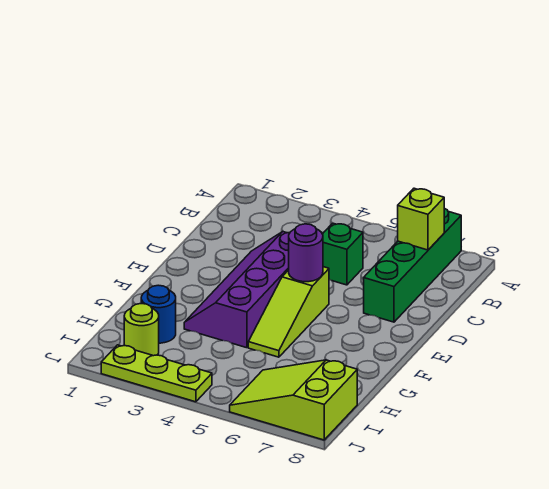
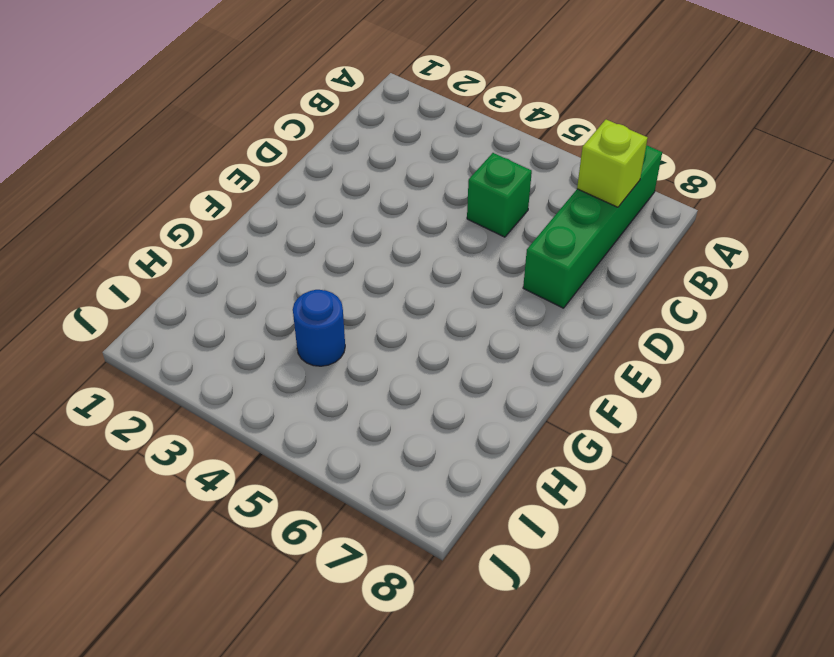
blue round brick H4 level 1 -> blue round brick H2 level 1
none -> purple slope D3:G4 level 1 top 4
none -> lime slope E5:G5 level 1 top E

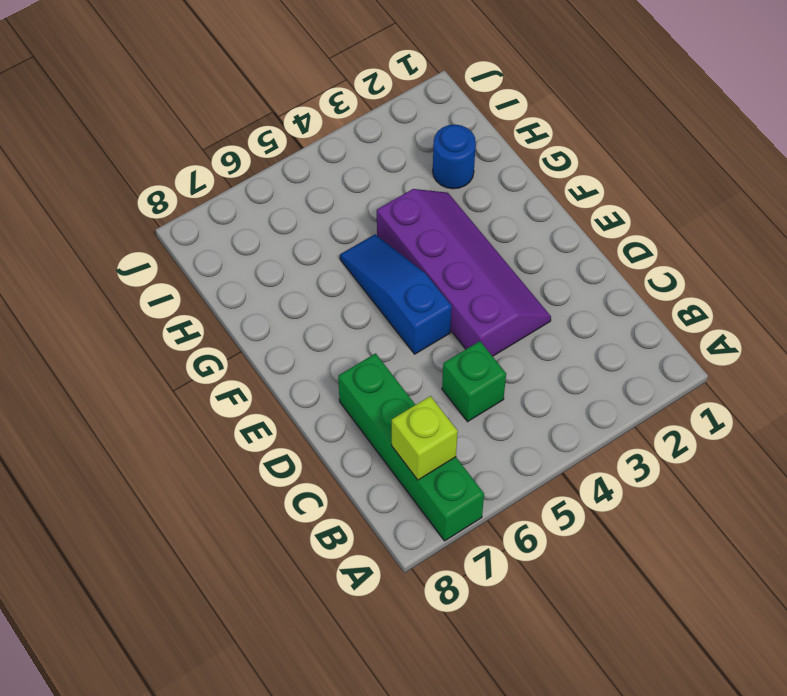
blue slope E5:G5 level 1 top E -> lime slope E5:G5 level 1 top E
none -> lime round brick I2 level 1
none -> lime slope I6:J8 level 1 top 8

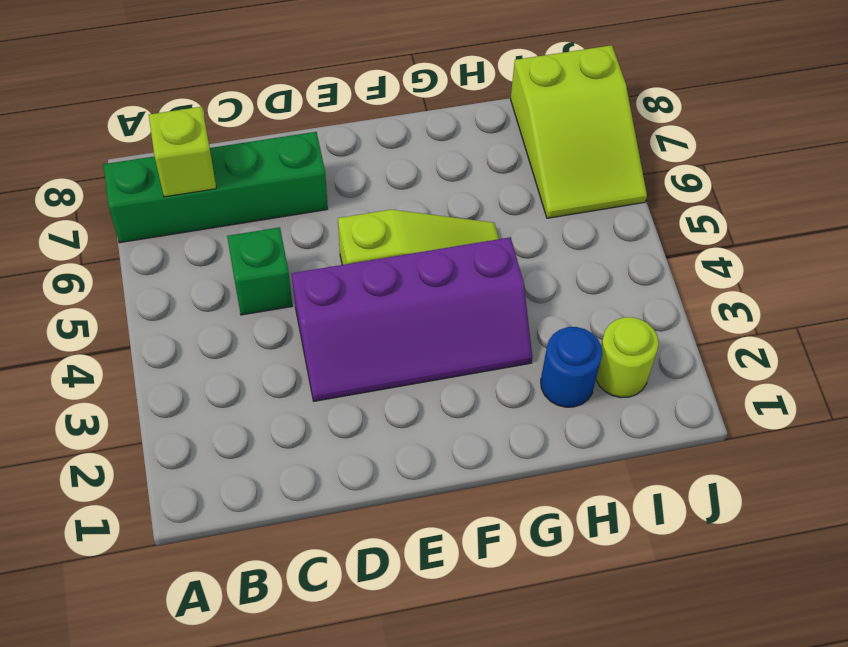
none -> lime plate J2:J4 level 1
none -> purple round brick E5 level 2

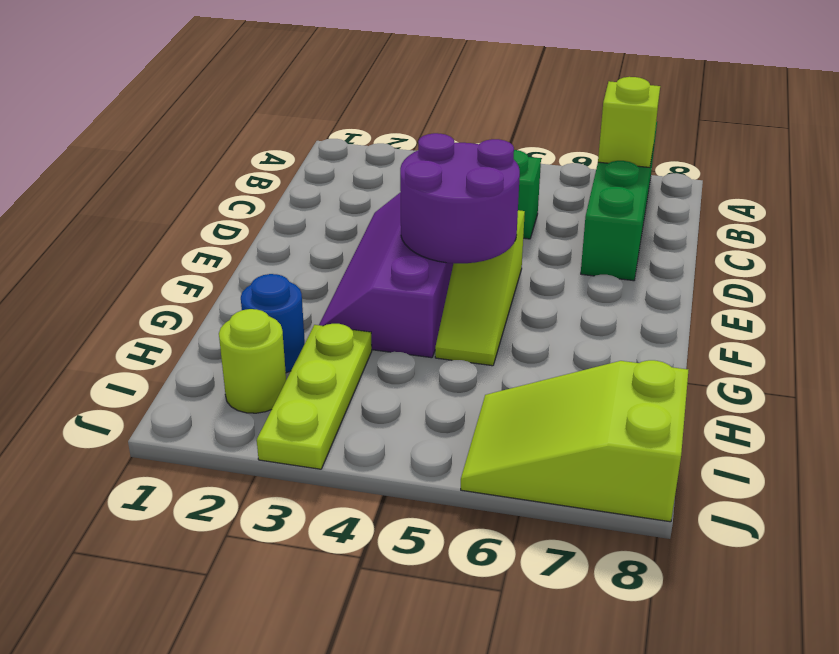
purple round brick E4:F5 level 2 -> purple round brick E5 level 2
lime plate H3:J3 level 1 -> lime plate J2:J4 level 1

